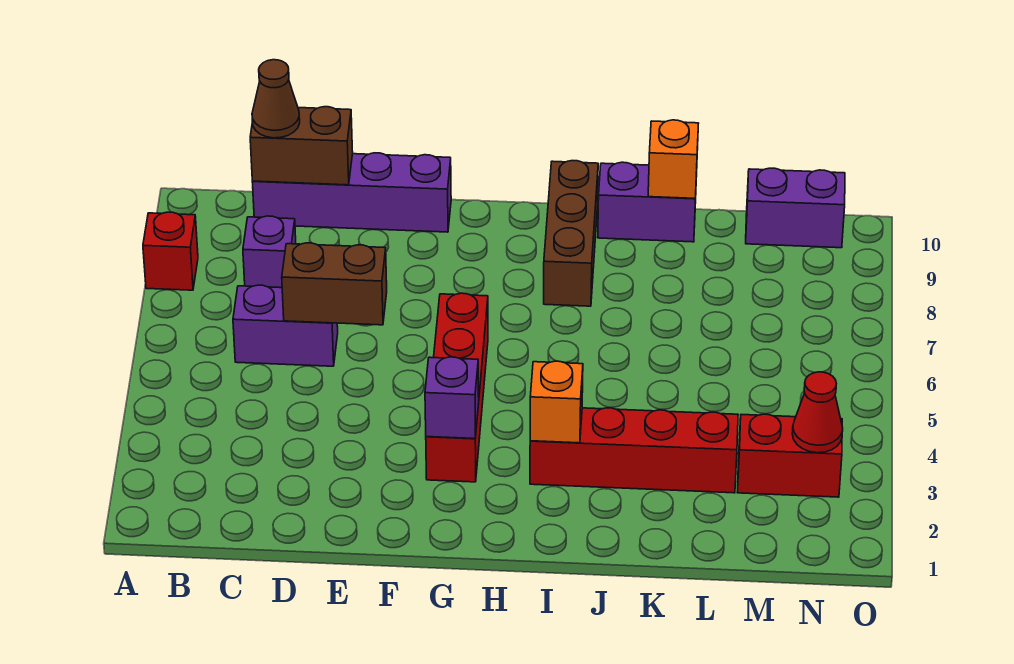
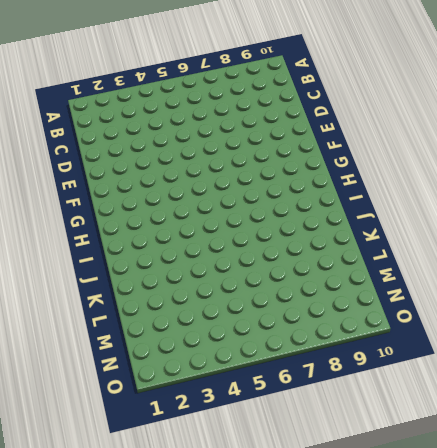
none -> red brick A8 level 1
none -> purple brick C6:D6 level 1
none -> purple brick C8 level 1

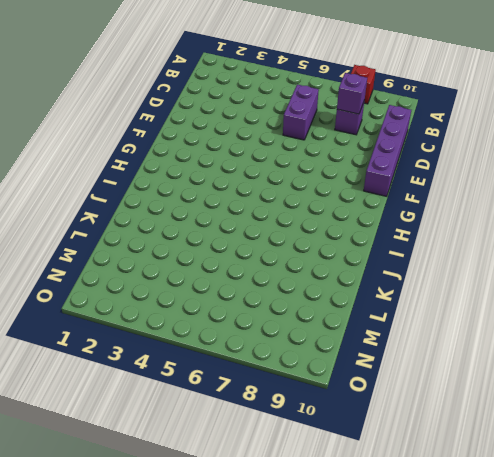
purple brick C8 level 2 -> purple brick G3 level 2
none -> red brick G3:G6 level 1
none -> red brick I3:L3 level 1
none -> brown brick I8:I10 level 1

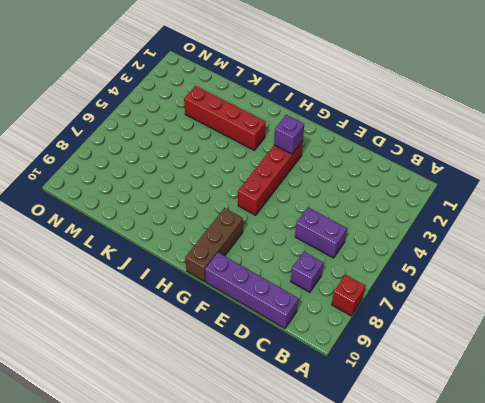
brown brick G8:G10 level 1 -> brown brick I8:I10 level 1
none -> purple brick J10:K10 level 1
none -> red brick M3:N3 level 1
none -> purple brick M10:N10 level 1

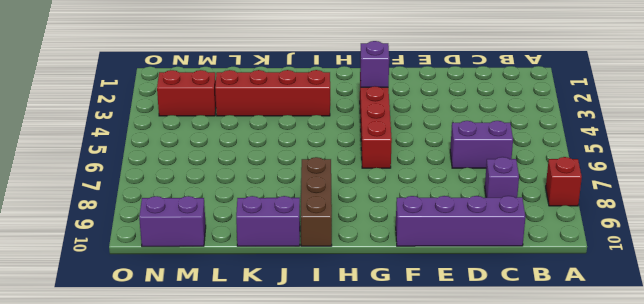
none -> brown brick C10:D10 level 2
none -> brown brick D6:E6 level 2
none -> orange brick I3 level 2

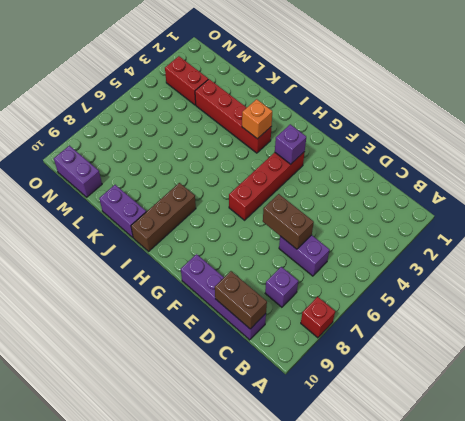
none -> orange brick K10 level 2
none -> red cone N3 level 2
none -> brown cone C10 level 3

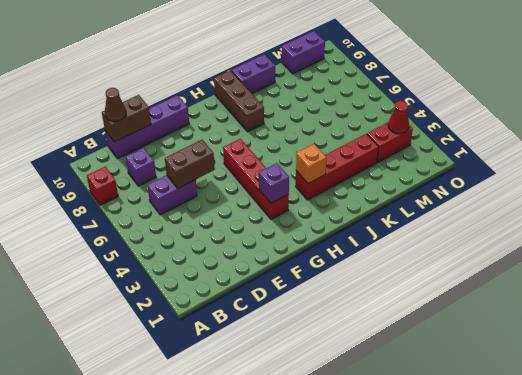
none -> orange brick K10 level 2

